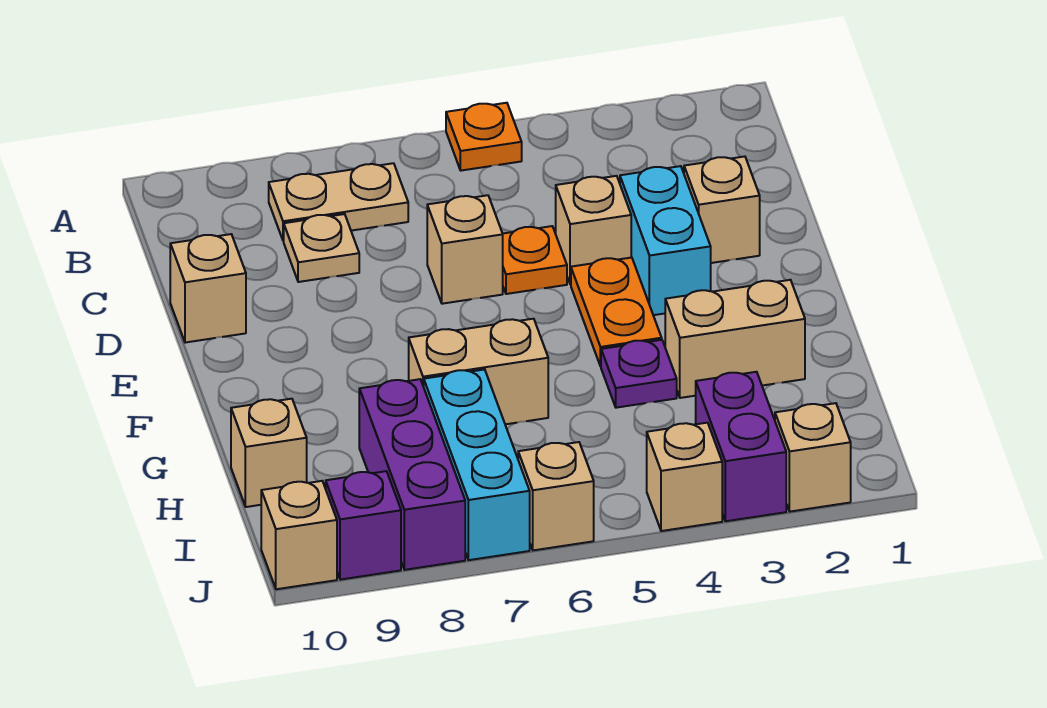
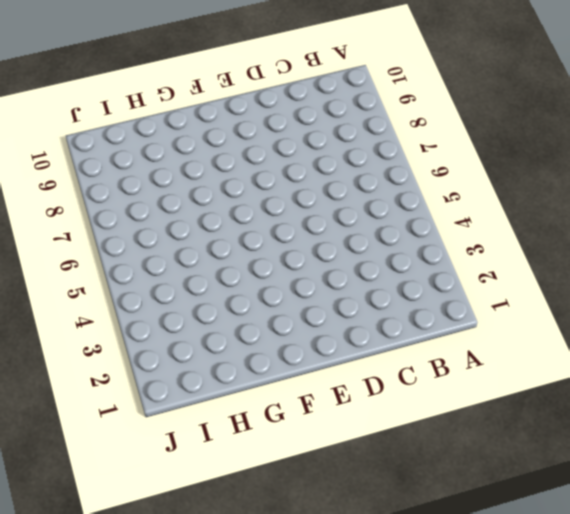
none -> orange plate A5 level 1
none -> tan plate B7:B8 level 1
none -> tan plate C8 level 1

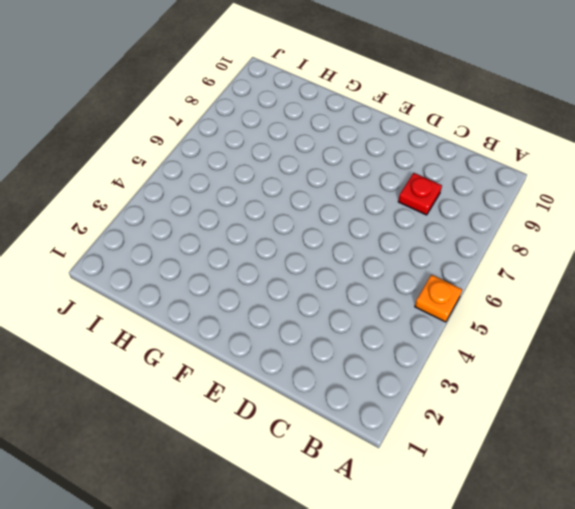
red plate C8 level 1 -> tan plate C8 level 1
none -> tan plate B7:B8 level 1
none -> tan brick D2 level 1
none -> cyan brick D3:E3 level 1

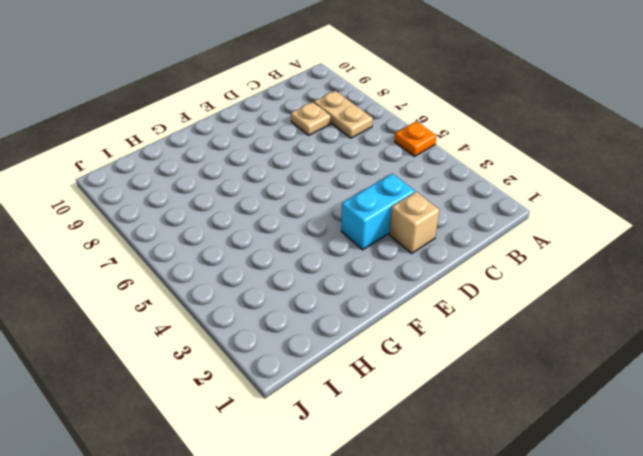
none -> tan brick D4 level 1
none -> orange plate D5 level 1
none -> tan brick D6 level 1

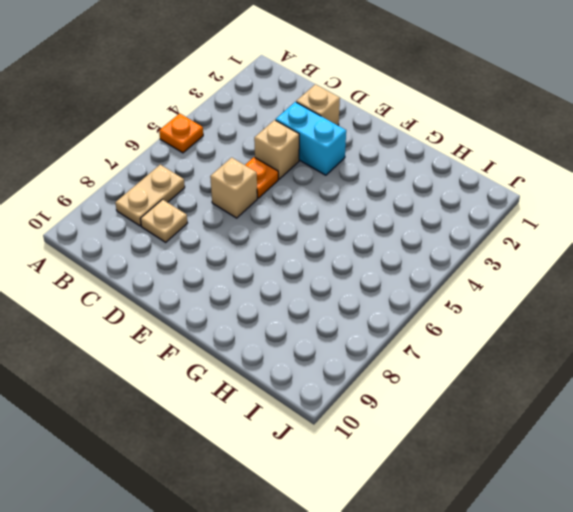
none -> tan brick D10 level 1
none -> orange plate E4:F4 level 1
none -> tan brick G2:G3 level 1

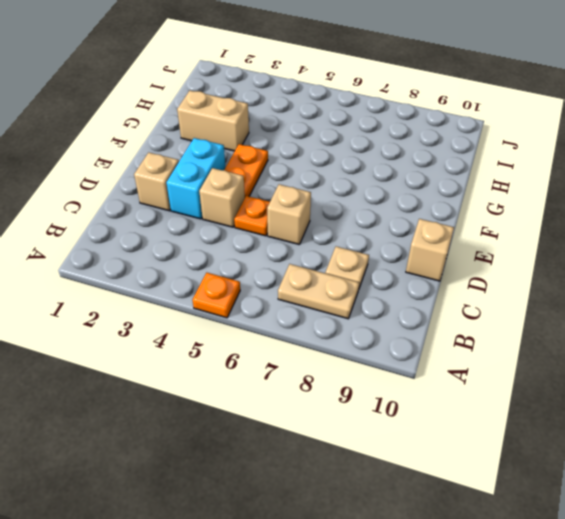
none -> purple plate G4 level 1
none -> tan brick G6:G7 level 1
none -> cyan brick H7:J7 level 1

